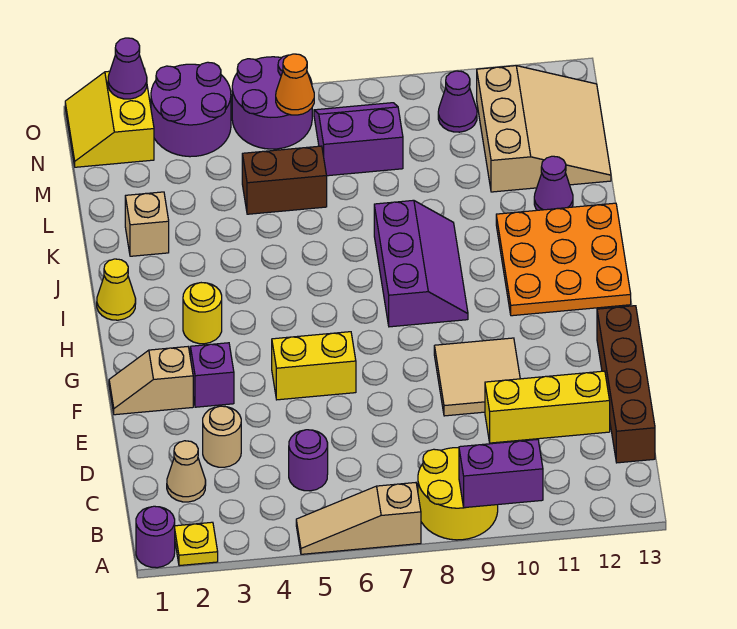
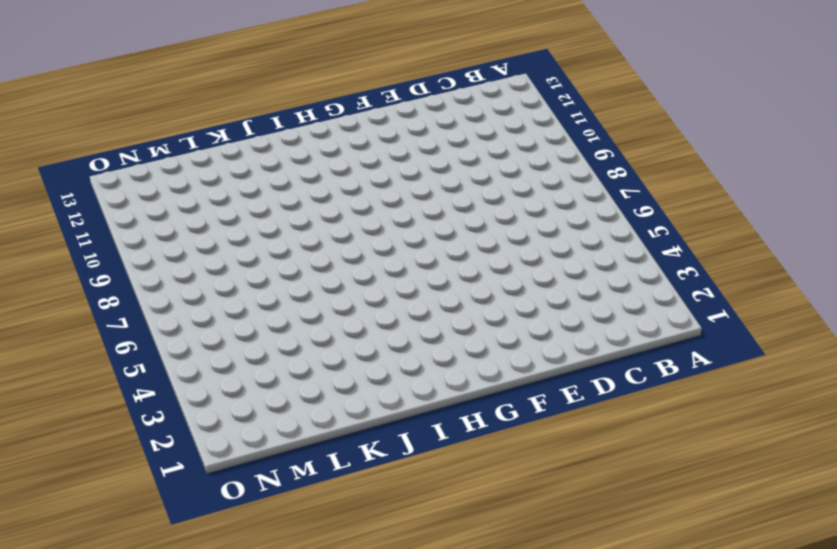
none -> purple round brick A1 level 1
none -> yellow plate A2 level 1
none -> tan slope A5:A7 level 1 top 7

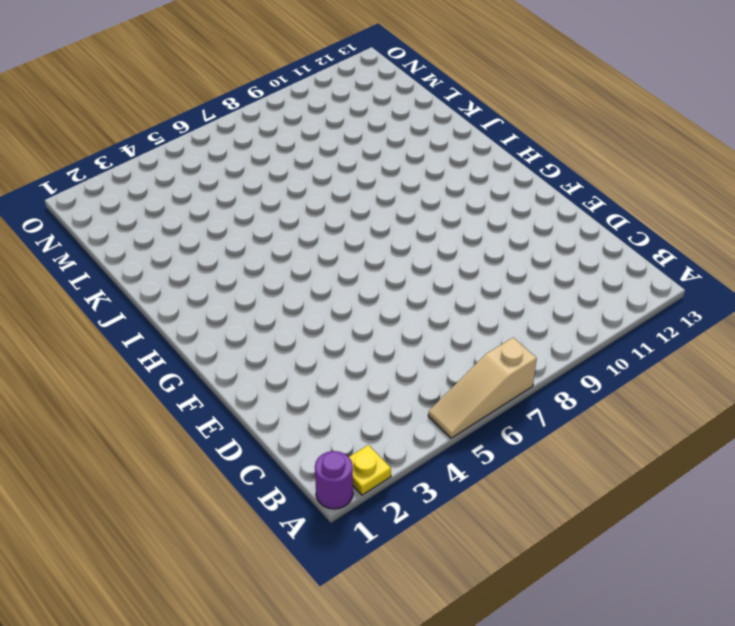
none -> yellow round brick A8:B9 level 1
none -> tan cone C2 level 1
none -> purple round brick C5 level 1

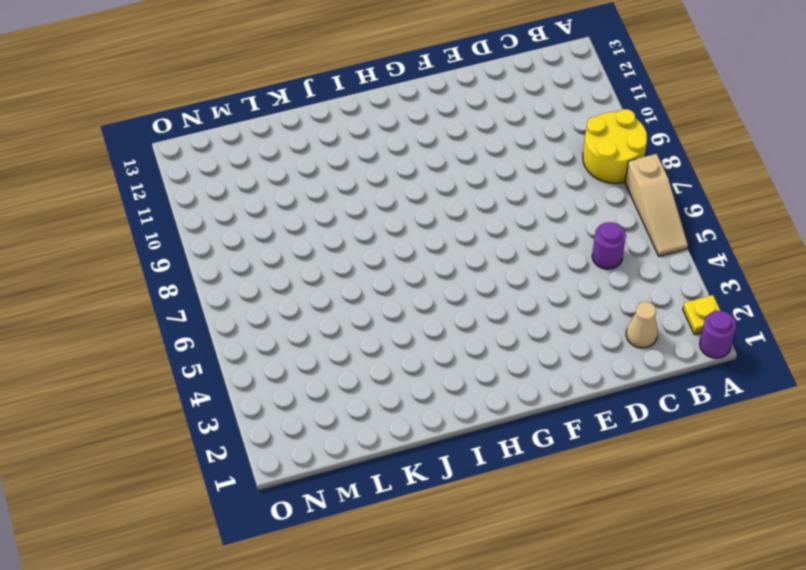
none -> brown brick C13:F13 level 1
none -> tan round brick D3 level 1
none -> yellow brick D10:D12 level 1

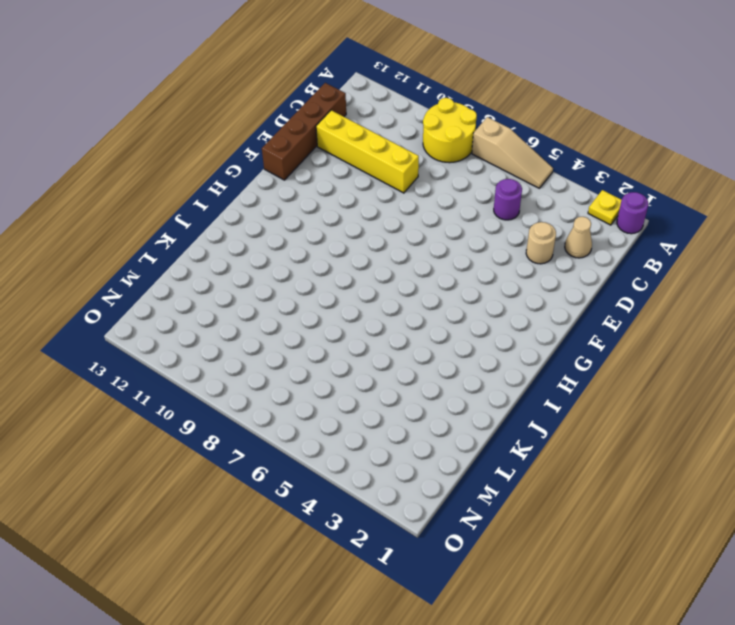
yellow brick D9:D12 level 1 -> yellow brick D10:D12 level 1
none -> tan tile E9:F10 level 1
none -> tan slope F1:F2 level 1 top 2
none -> purple brick F3 level 1

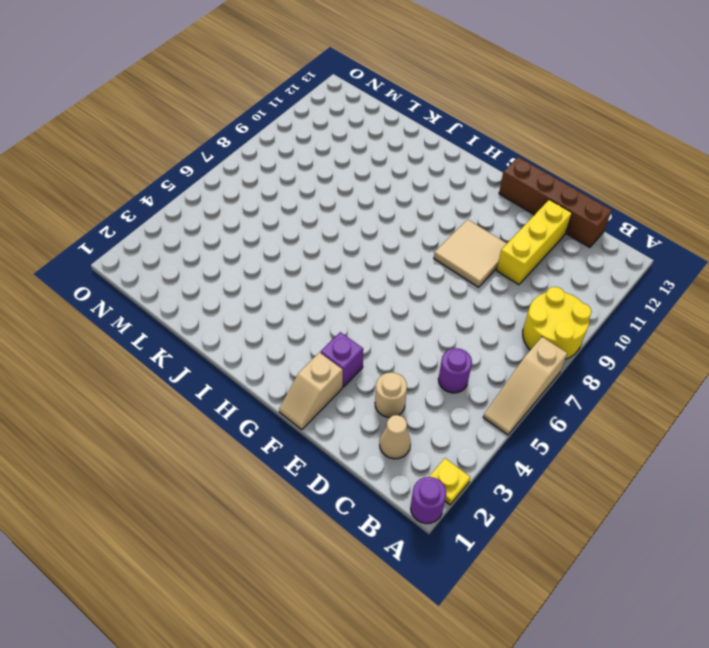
none -> yellow brick F5:F6 level 1
none -> yellow round brick H3 level 1
none -> purple slope H8:J9 level 1 top 8

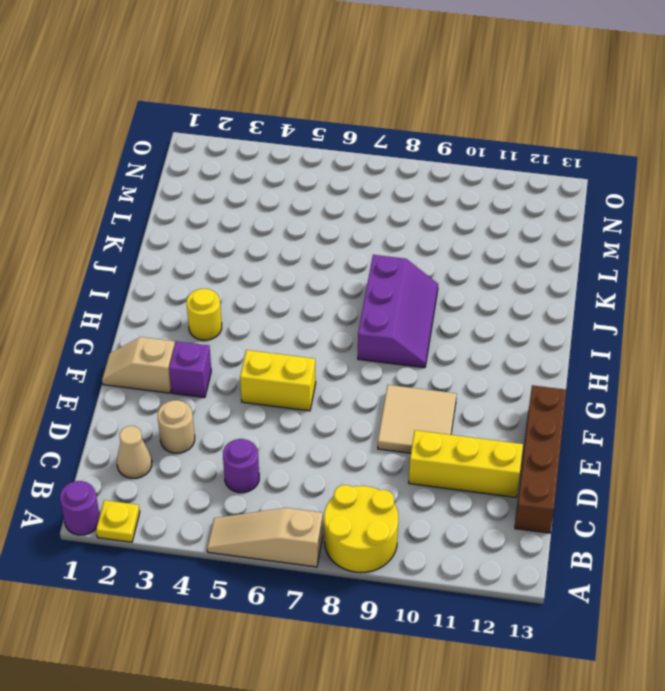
none -> orange plate H11:J13 level 1
none -> yellow cone I1 level 1
none -> tan brick K2 level 1

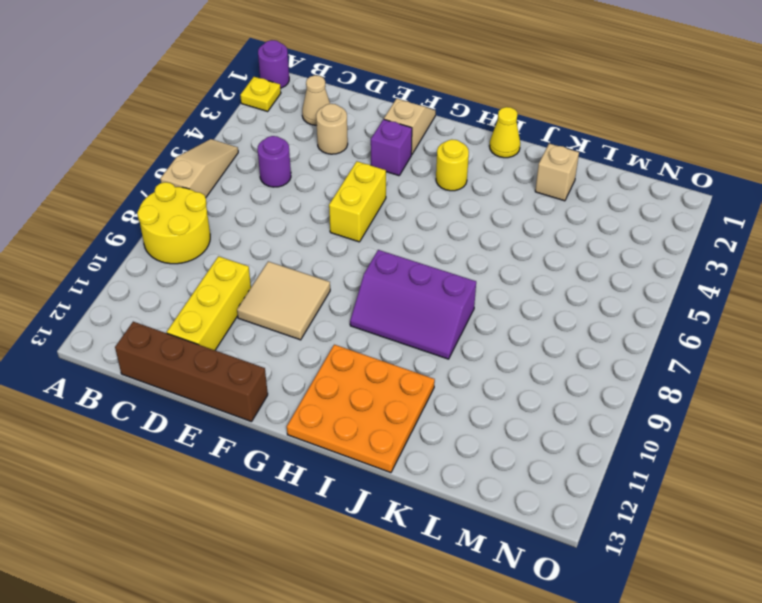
none -> purple cone K12 level 1
none -> brown brick L5:L6 level 1
none -> tan slope L11:N13 level 1 top 11

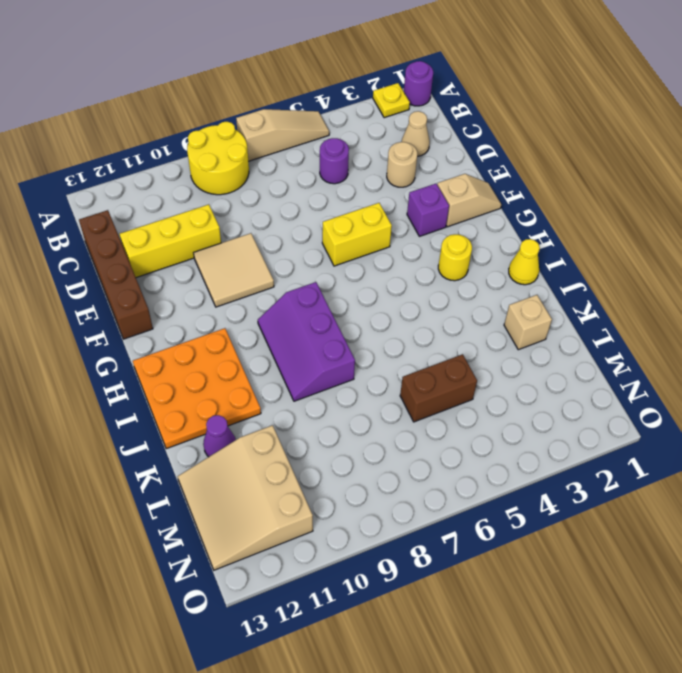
none -> purple slope M7:N8 level 1 top M
none -> yellow slope N1:O2 level 1 top 2
none -> purple round brick N3:O4 level 1

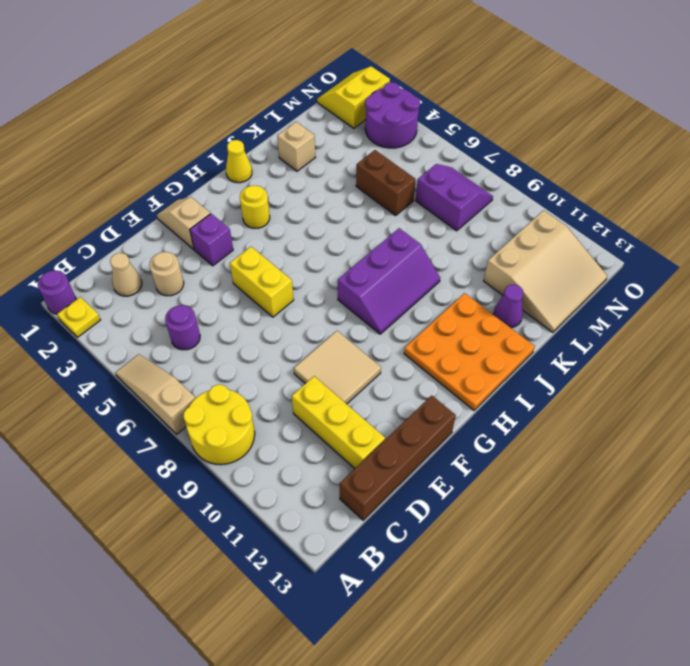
none -> purple round brick N5:O6 level 1
none -> purple cone N10 level 1
none -> purple brick A9:A10 level 2

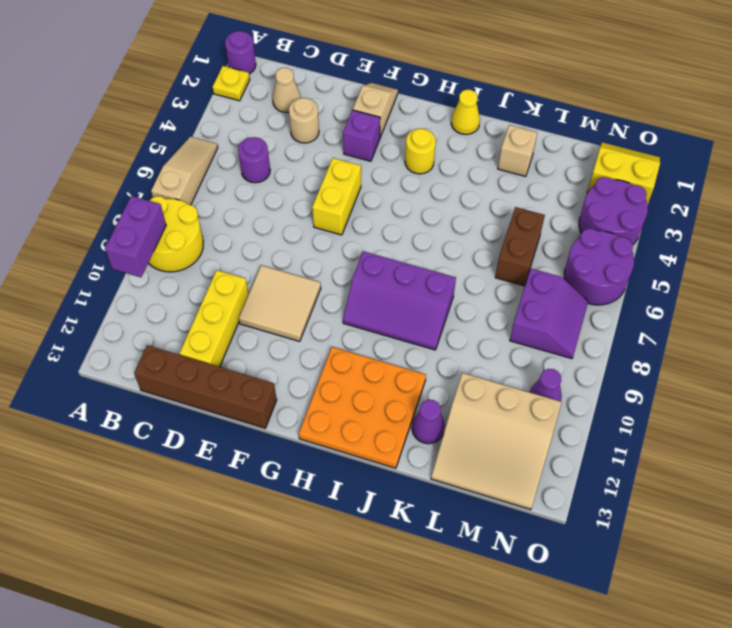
none -> orange cone N6 level 2
none -> purple cone O2 level 2

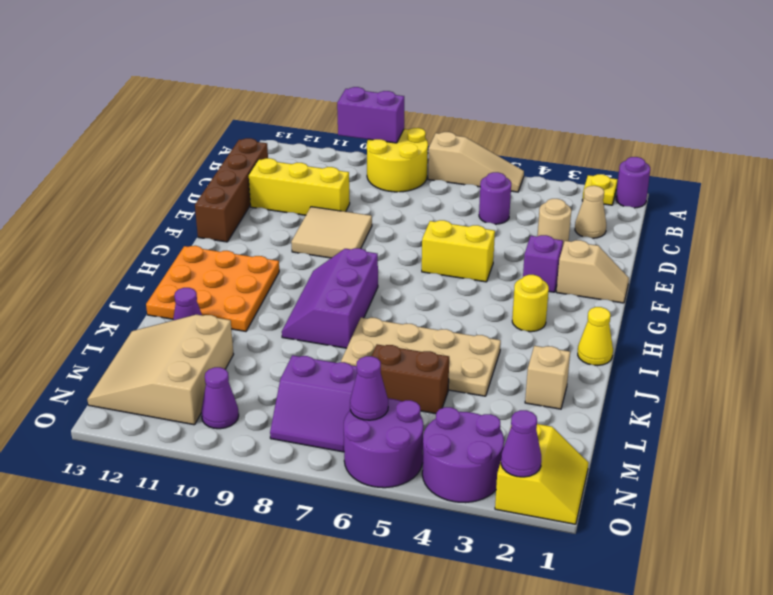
tan plate J4:K7 level 1 -> none
purple cone N6 level 2 -> orange cone N6 level 2

